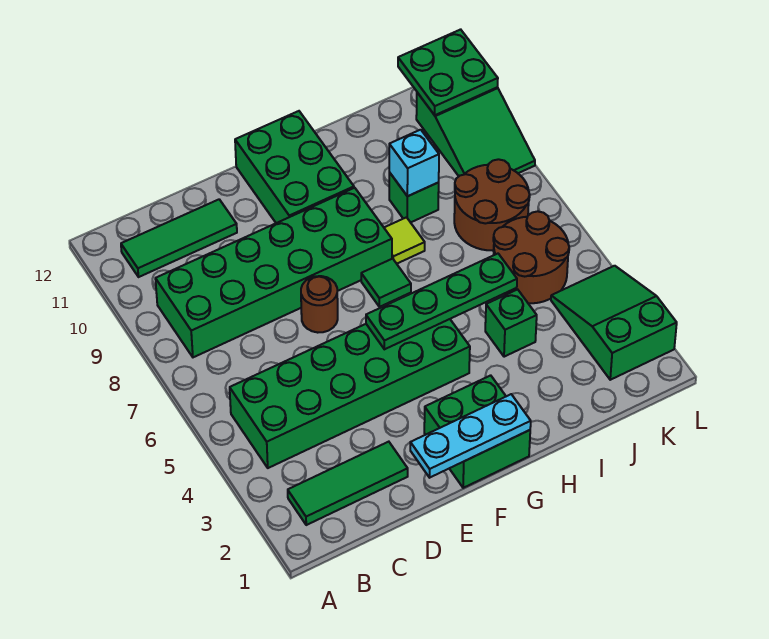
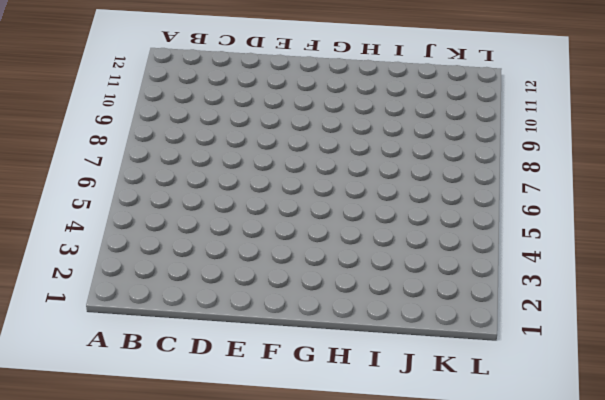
none -> green tile B2:D2 level 1
none -> green brick B4:G5 level 1
none -> green brick B8:G9 level 1

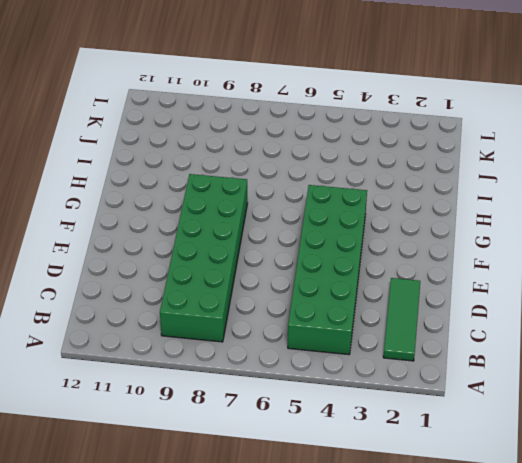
none -> green tile B11:D11 level 1
none -> brown round brick E7 level 1
none -> green brick F1:G2 level 1

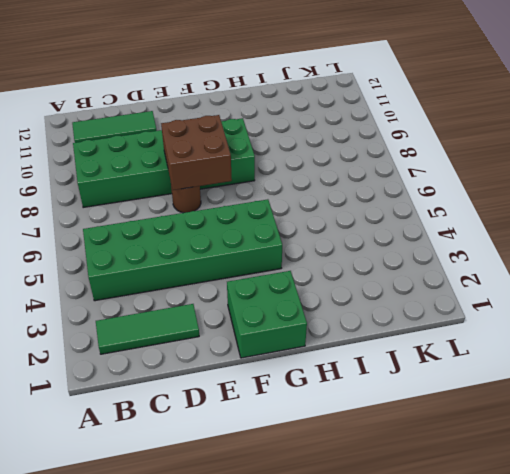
brown brick E7:F8 level 2 -> none
none -> green brick F10:G12 level 1
none -> green tile G7 level 1
none -> lime tile H8 level 1

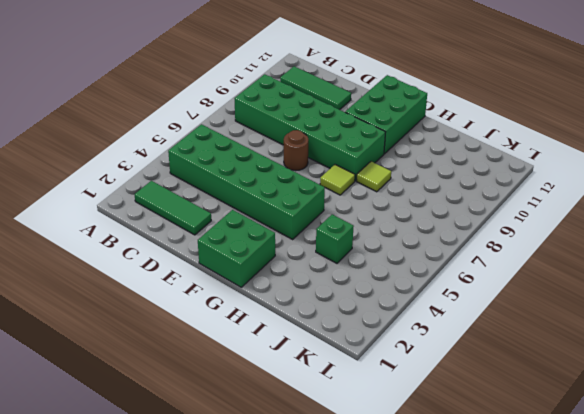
lime tile G7 level 1 -> green tile G7 level 1
none -> green brick I9 level 1
none -> brown round brick J5:K6 level 1
none -> brown round brick J7:K8 level 1

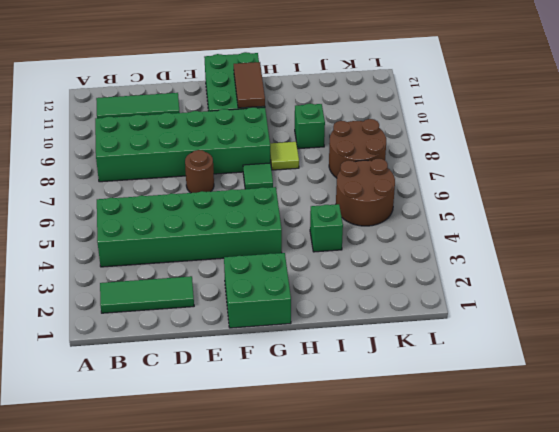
brown tile G10:G11 level 2 -> none
none -> green slope K2:L4 level 1 top 2
none -> green slope K9:L11 level 1 top 11
none -> cyan plate E1:G1 level 2

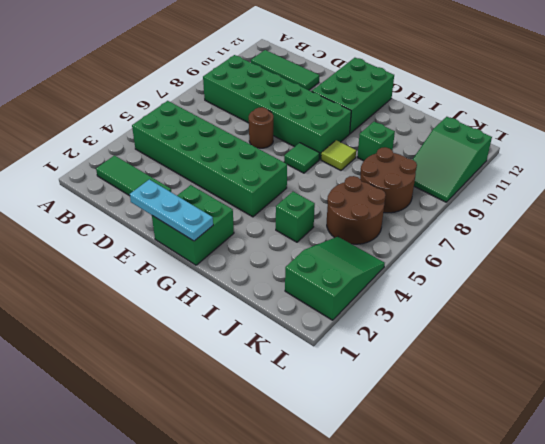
none -> green plate F5:I5 level 2
none -> cyan brick I9 level 2
none -> green plate K11:L12 level 2

